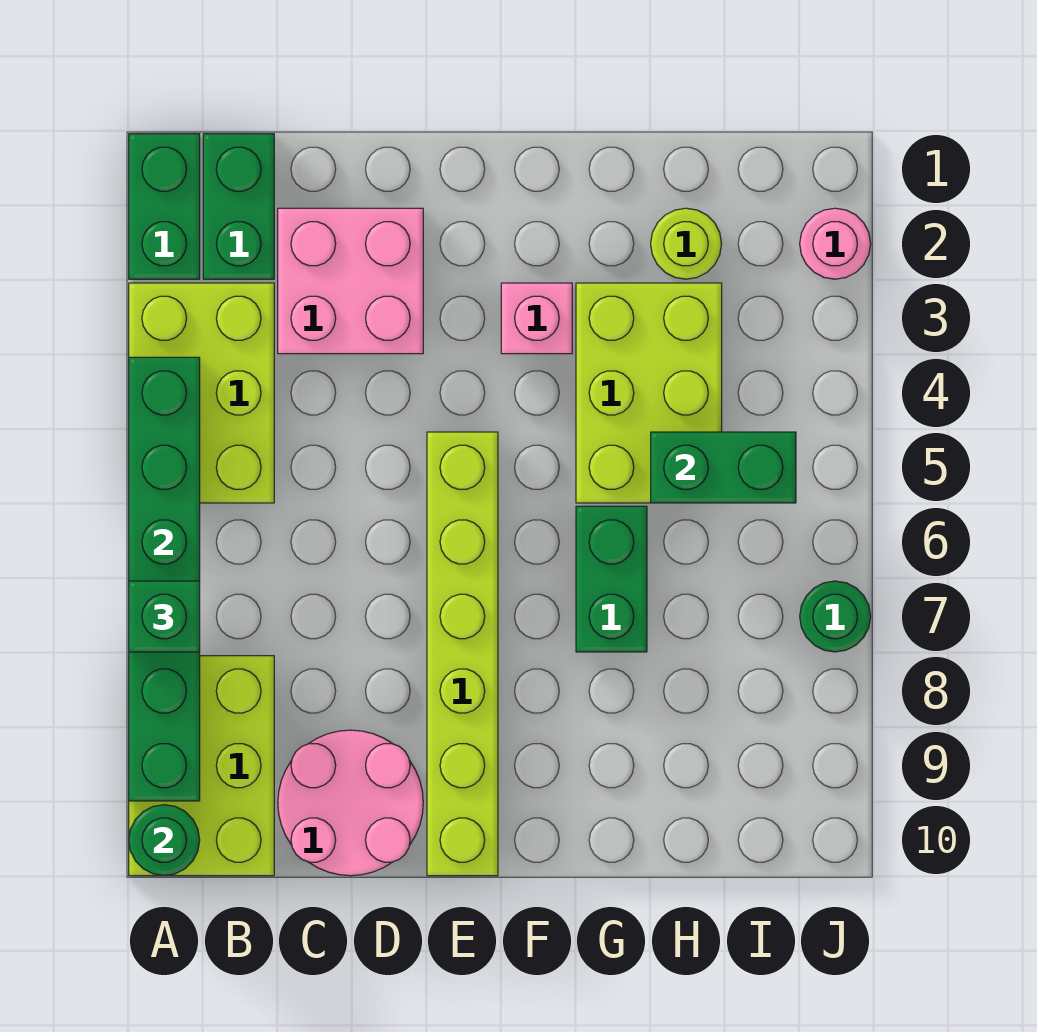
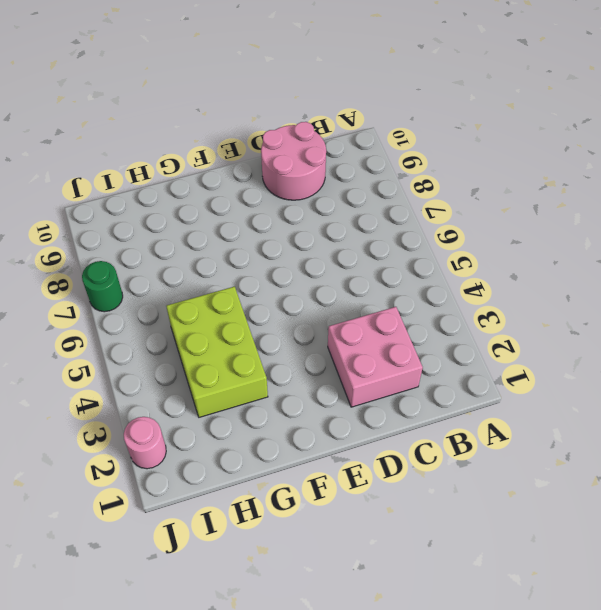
none -> green brick A1:A2 level 1
none -> lime brick A3:B5 level 1
none -> lime brick A8:B10 level 1

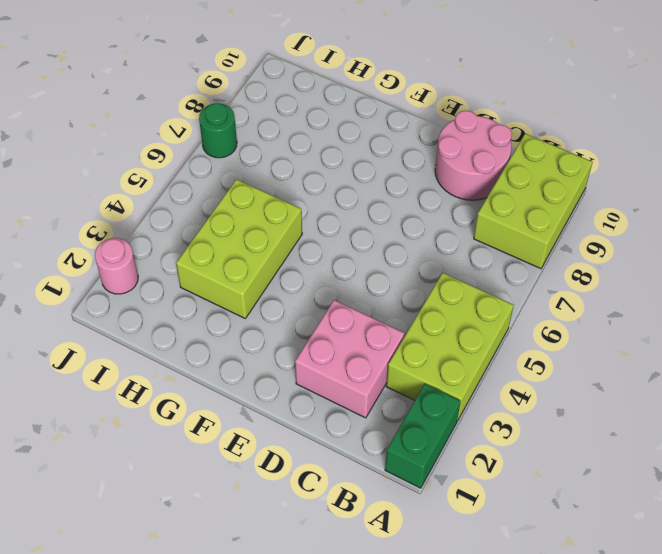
none -> green brick B1:B2 level 1
none -> lime brick E5:E10 level 1
none -> pink brick F3 level 1

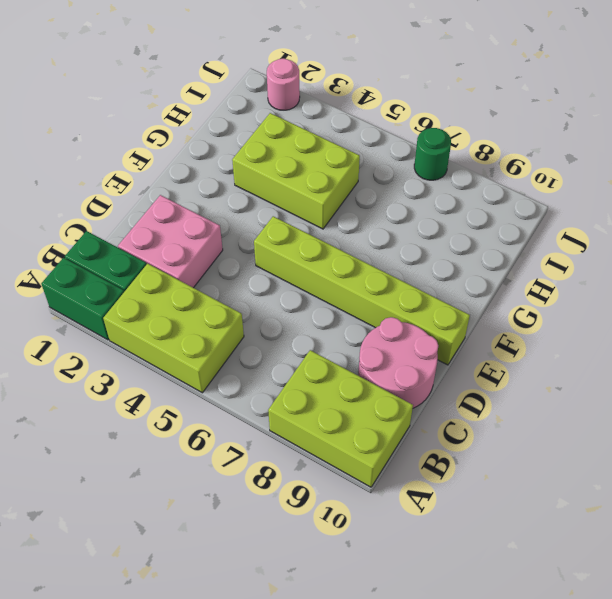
none -> pink brick F3 level 1
none -> green brick G6:G7 level 1
none -> lime round brick H2 level 1

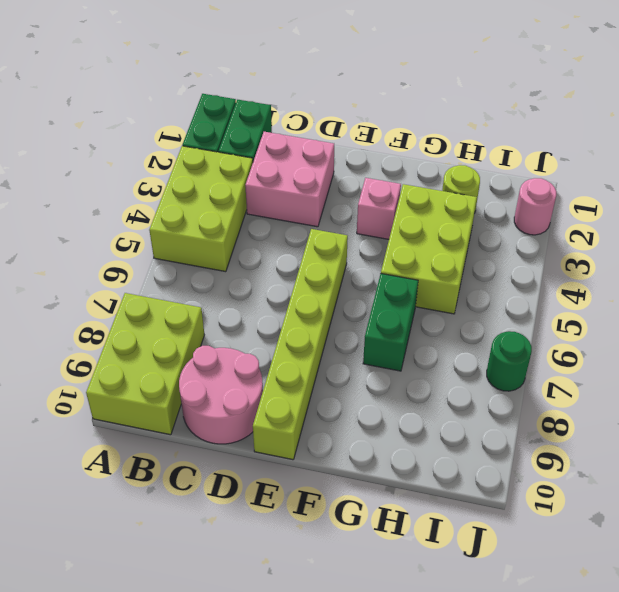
none -> green brick A4:A9 level 2
none -> green round brick A10 level 2
none -> green brick H5:I5 level 2

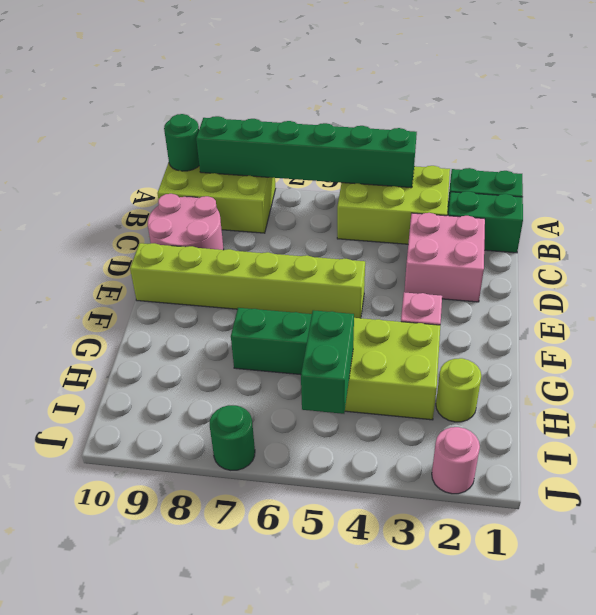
none -> green brick A7 level 3

